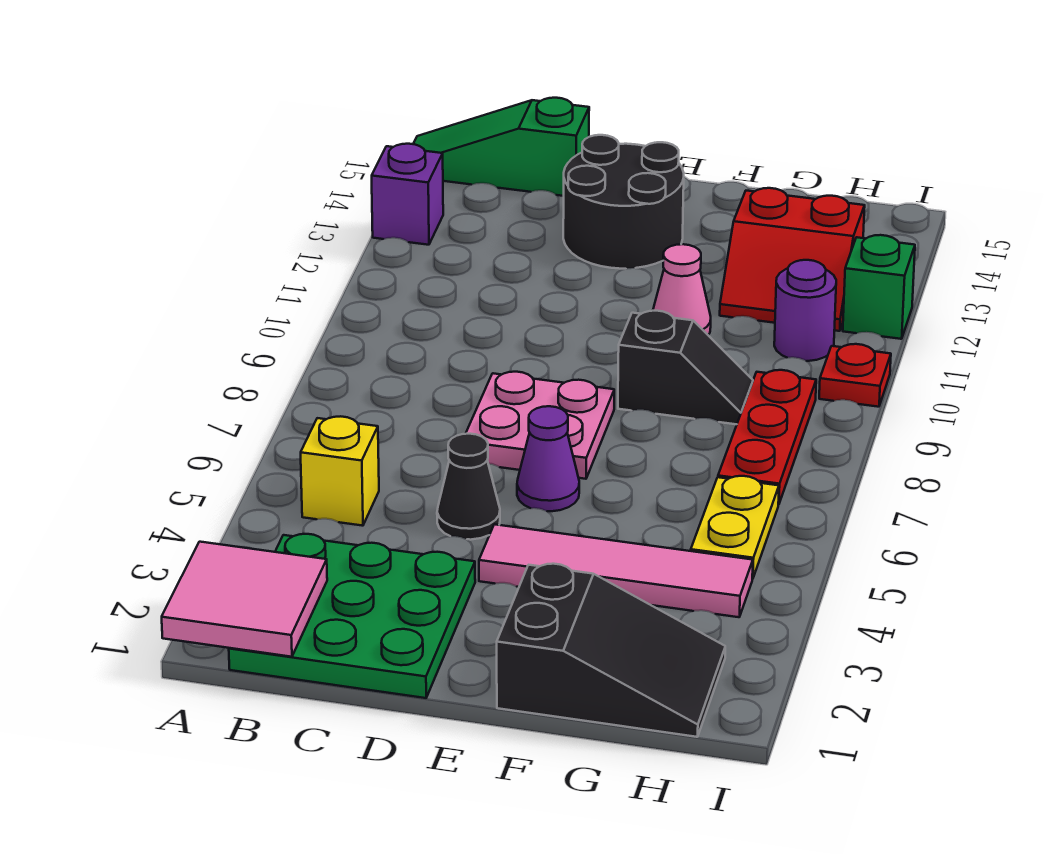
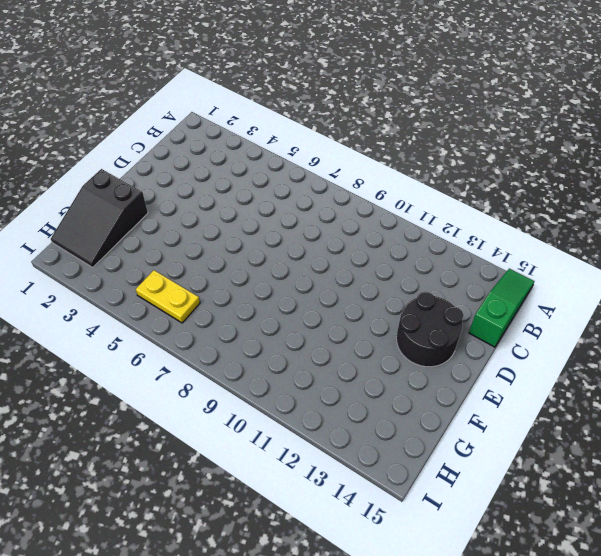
none -> purple brick A13 level 1
none -> green plate B1:D3 level 1
none -> yellow brick B5 level 1

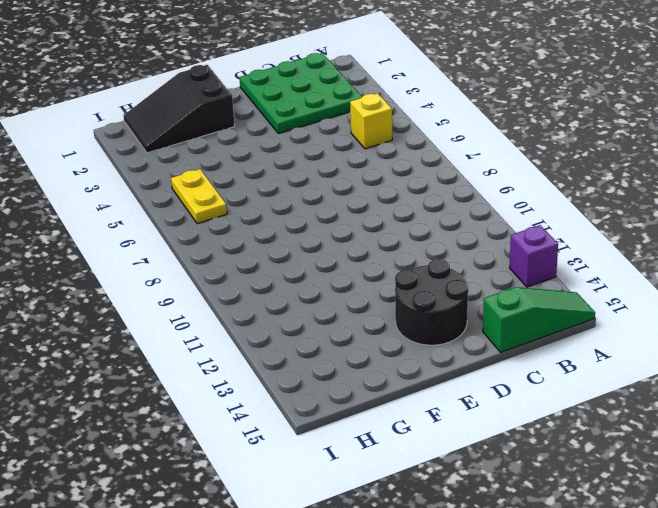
none -> black cone D5 level 1
none -> pink plate D7:E8 level 1
none -> pink tile E4:H4 level 1

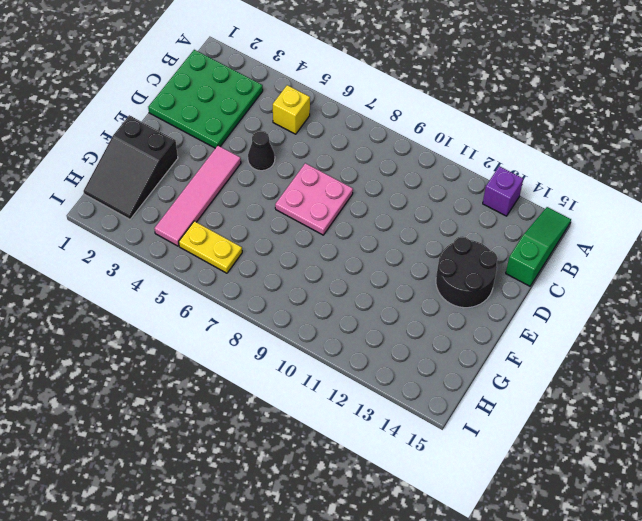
none -> purple cone E6 level 1
none -> black slope F9:G9 level 1 top F
none -> pink cone F11 level 1

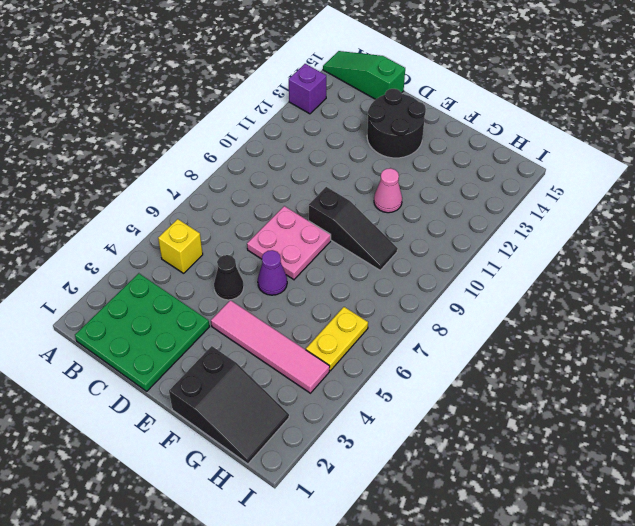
black slope E9:G9 level 1 top E -> black slope F9:G9 level 1 top F
none -> red slope G12:H13 level 1 top 13
none -> red plate H7:H9 level 1
none -> purple round brick H11 level 1

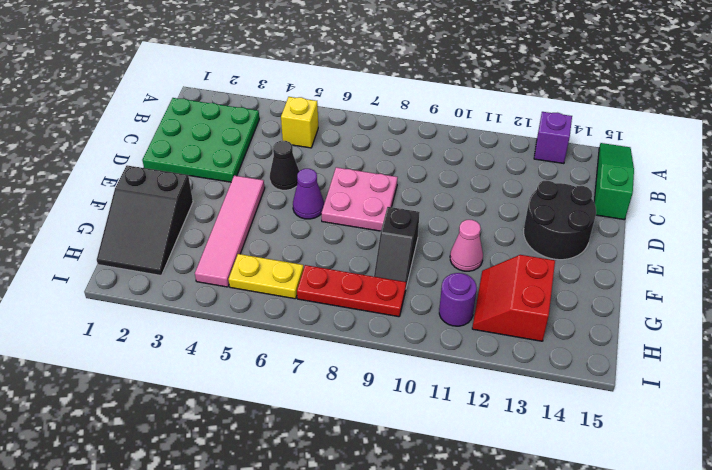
none -> red plate I10 level 1
none -> green brick I12 level 1
none -> pink tile A1:B2 level 2

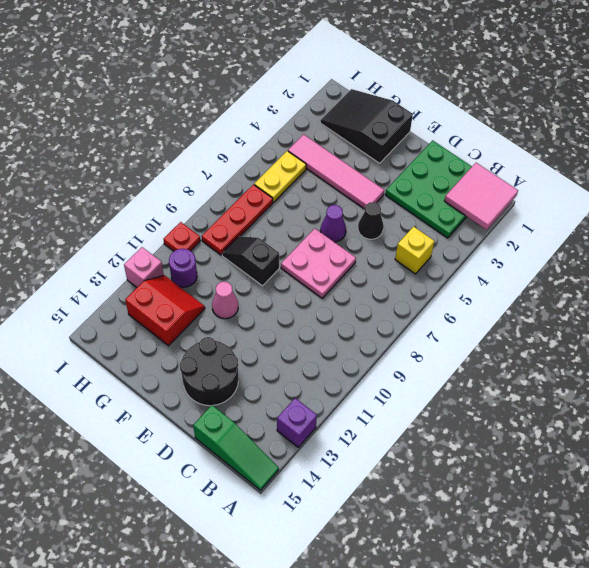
pink brick I12 level 1 -> green brick I12 level 1

